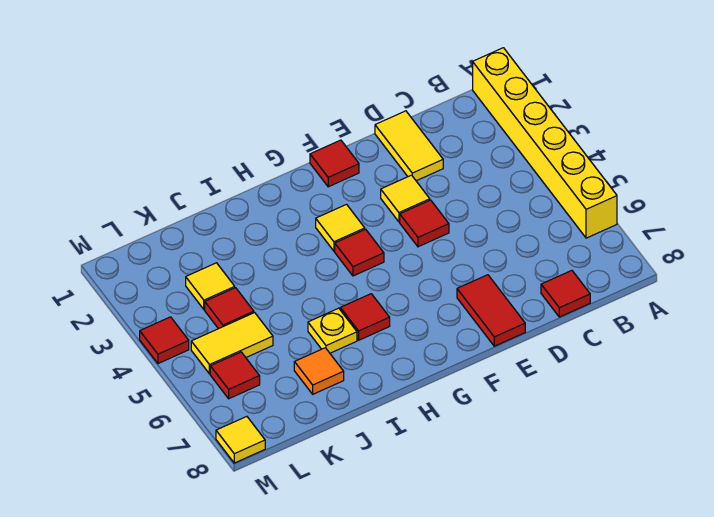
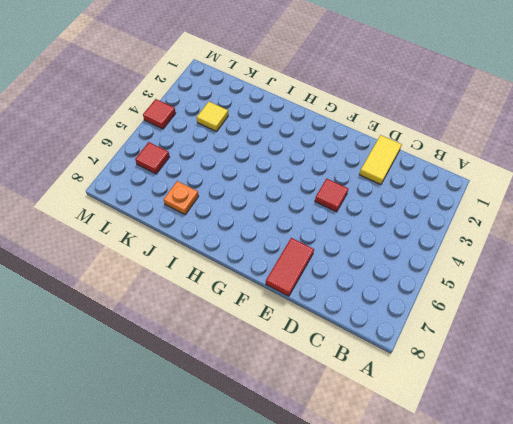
orange plate J7 level 1 -> orange tile J7 level 1
none -> yellow brick A1:A6 level 1
none -> red tile C8 level 1
none -> yellow tile E3 level 1

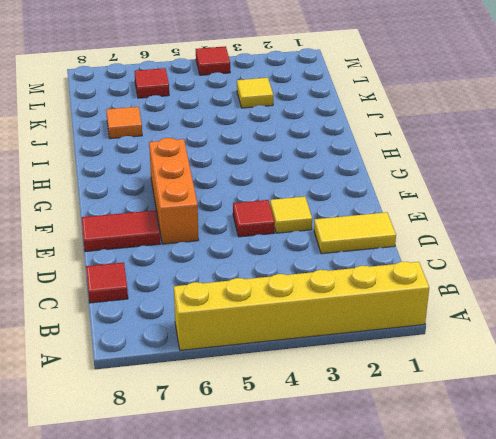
orange brick E6:G6 level 1 -> none
none -> red tile F1 level 1
none -> yellow tile G3 level 1
none -> red tile G4 level 1

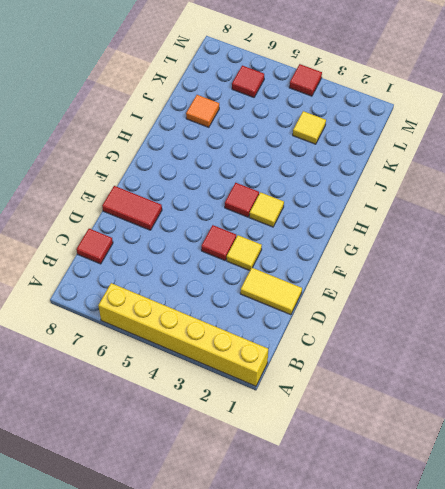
none -> red tile F1 level 1
none -> red tile H6 level 1
none -> yellow plate I6 level 1

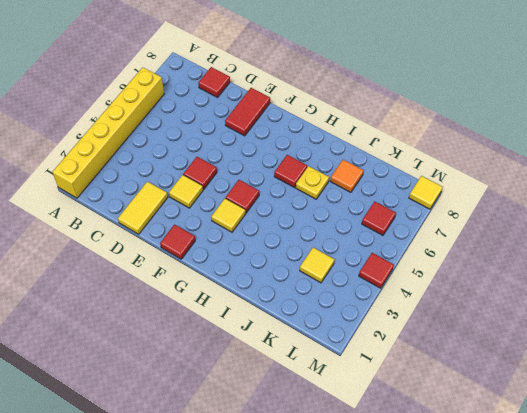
none -> red tile K4 level 1
none -> yellow tile K5:L5 level 1

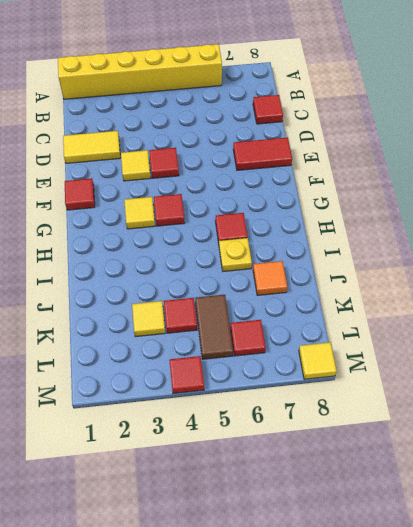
brown tile K5:L5 level 1 -> yellow tile K5:L5 level 1

